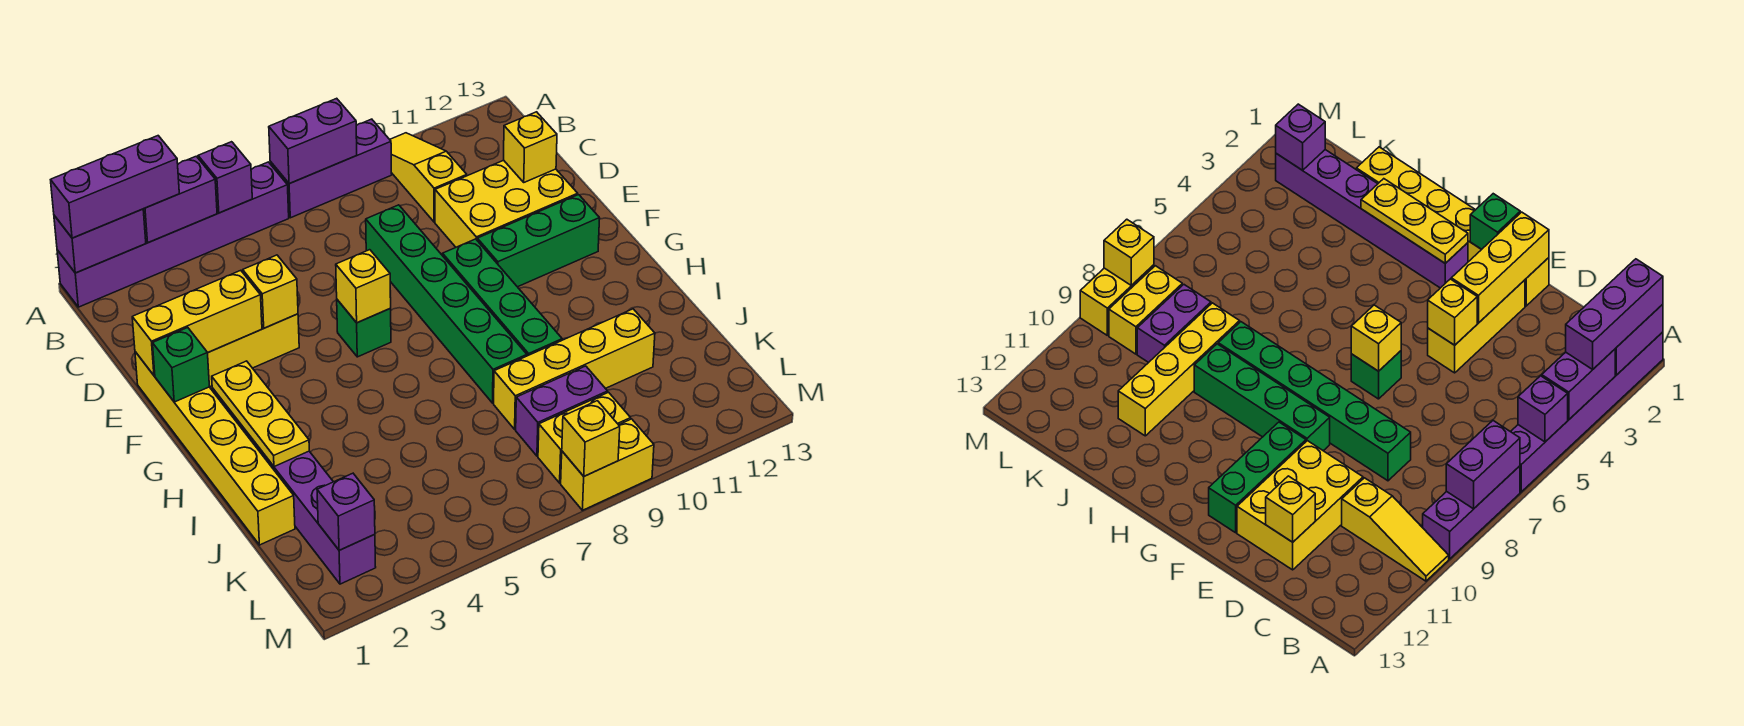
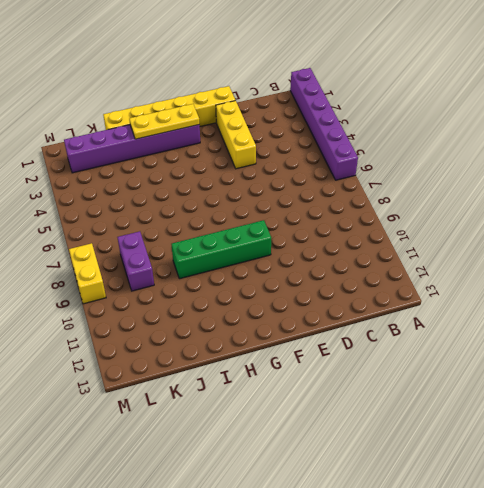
none -> purple brick A7:A9 level 1
none -> yellow slope A10:C10 level 1 top C
none -> green brick D8:I8 level 1

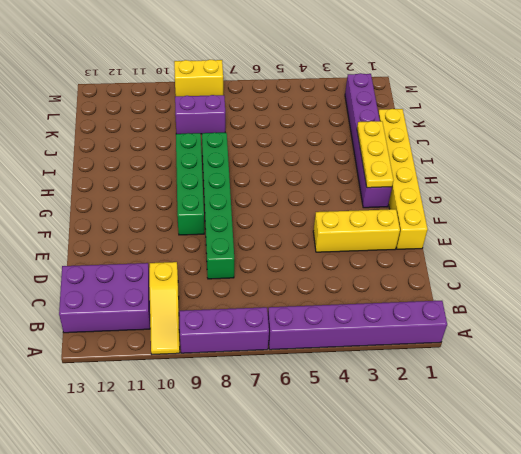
purple brick B11:C13 level 1 -> none
none -> yellow brick D10:E12 level 1
none -> green brick F6 level 1
none -> green brick F10:F12 level 1

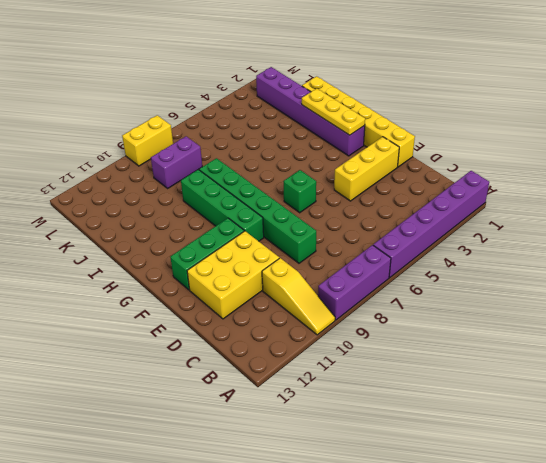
none -> yellow brick J8:J11 level 1
none -> yellow brick L8:L9 level 1
none -> purple brick A1:A2 level 2

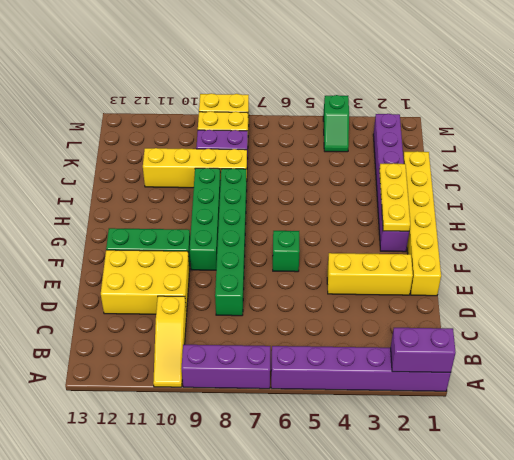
green slope L4:M4 level 1 top M -> none
none -> purple brick A3:A4 level 2
none -> purple brick A5 level 2
none -> purple brick A7:A8 level 2

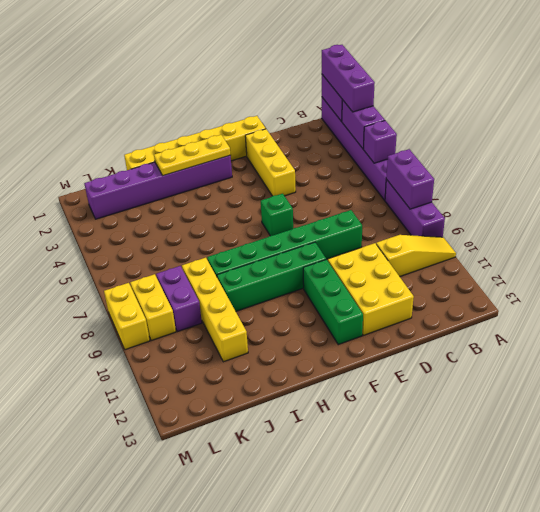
none -> yellow brick D12 level 2
none -> yellow brick E1:E3 level 2
none -> yellow brick E4 level 2

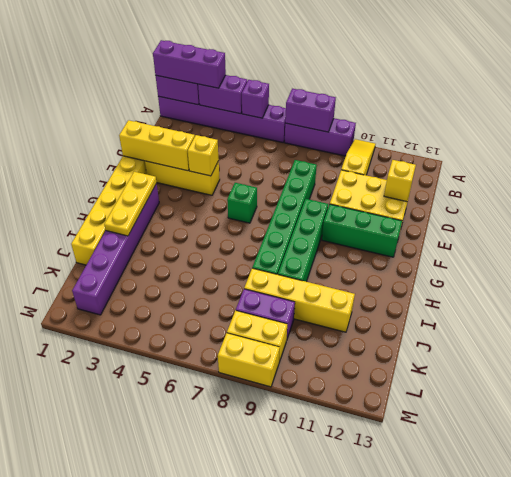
none -> green brick F1 level 2
none -> yellow brick F6 level 2
none -> purple brick L2 level 2

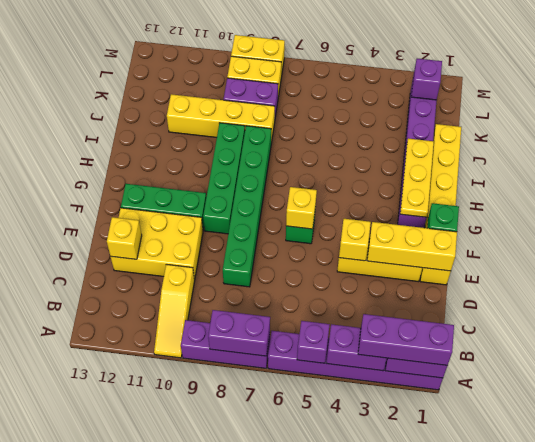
none -> yellow brick M8 level 2

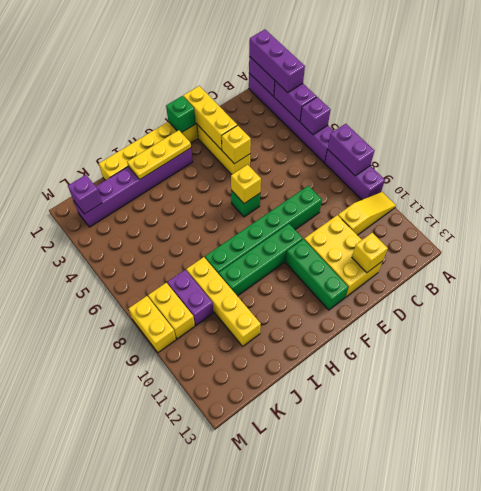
none -> yellow brick M8 level 2

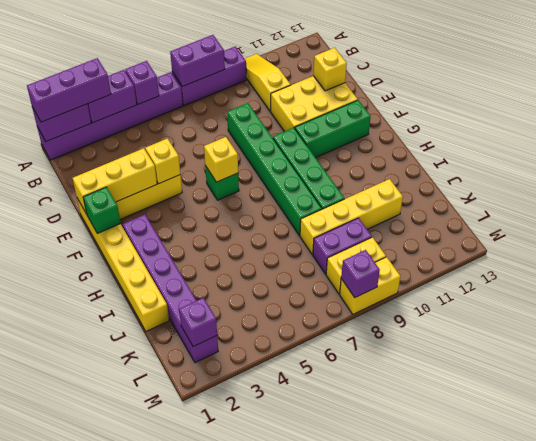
purple brick M8 level 2 -> yellow brick M8 level 2
none -> yellow plate G2:I2 level 2

